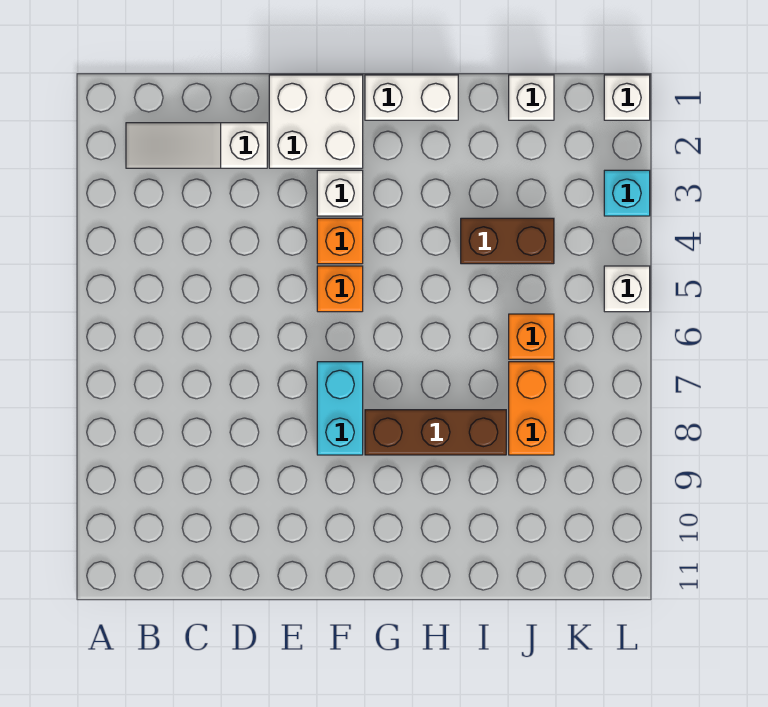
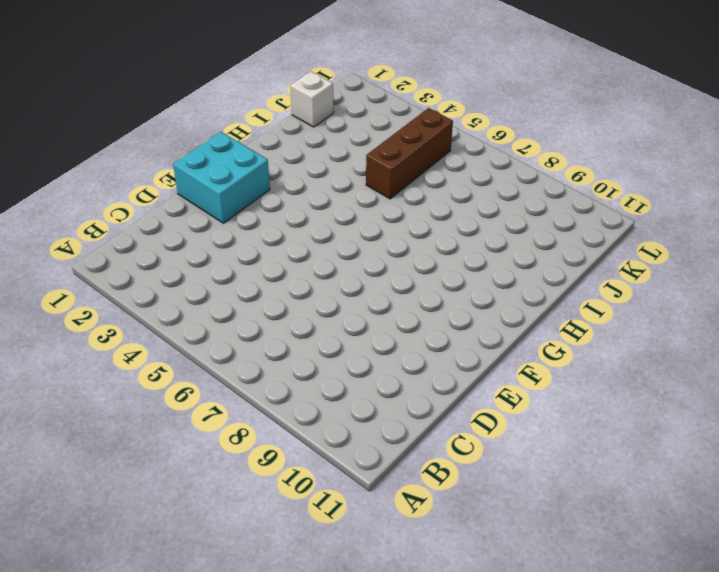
cyan brick E1:F2 level 1 -> white brick E1:F2 level 1
brown brick I5:K5 level 1 -> brown brick G8:I8 level 1
none -> white slope B2:D2 level 1 top D
none -> white brick F3 level 1
none -> orange brick F4 level 1

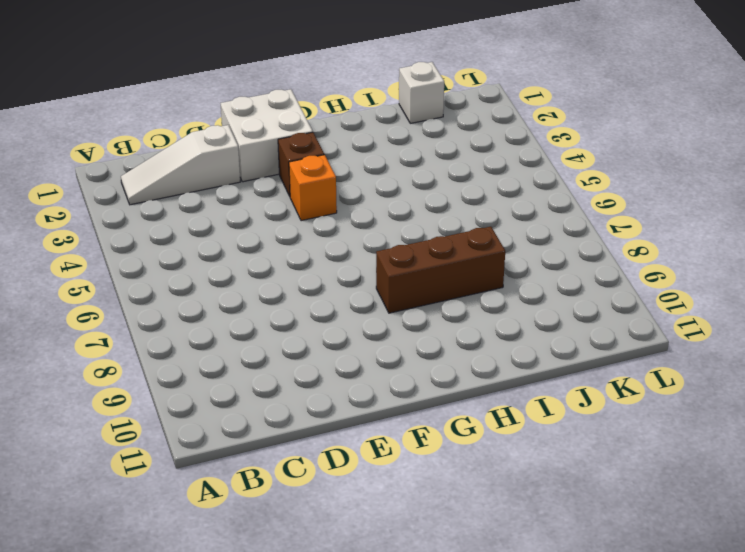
brown brick F3 level 1 -> white brick F3 level 1
none -> orange brick F5 level 1
none -> cyan brick F7:F8 level 1
none -> white brick G1:H1 level 1

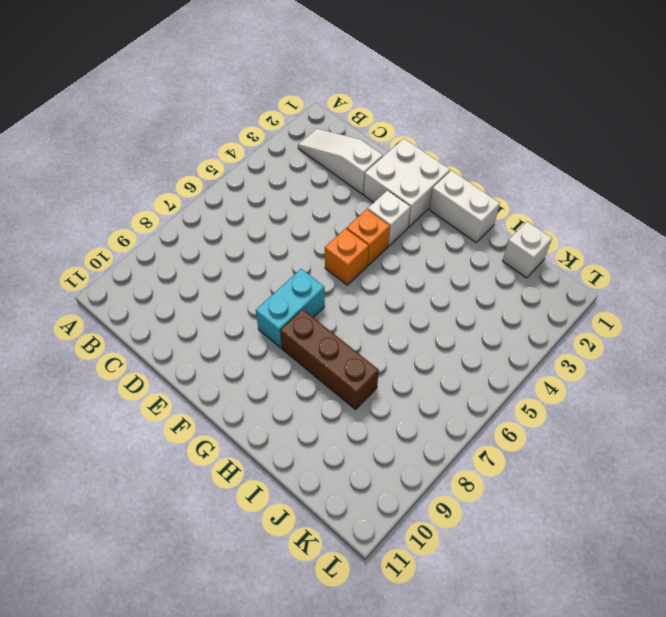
none -> brown brick I4:J4 level 1
none -> orange brick J6 level 1
none -> orange brick J7:J8 level 1

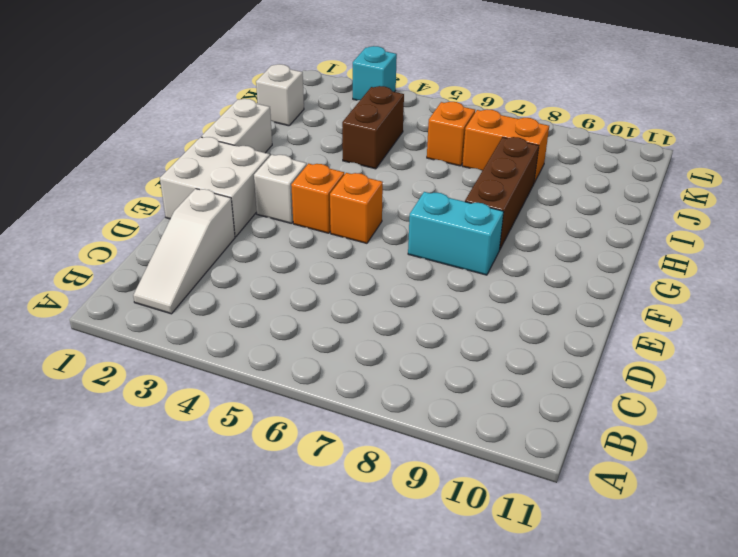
none -> white brick L1 level 1
none -> white brick L5 level 1

